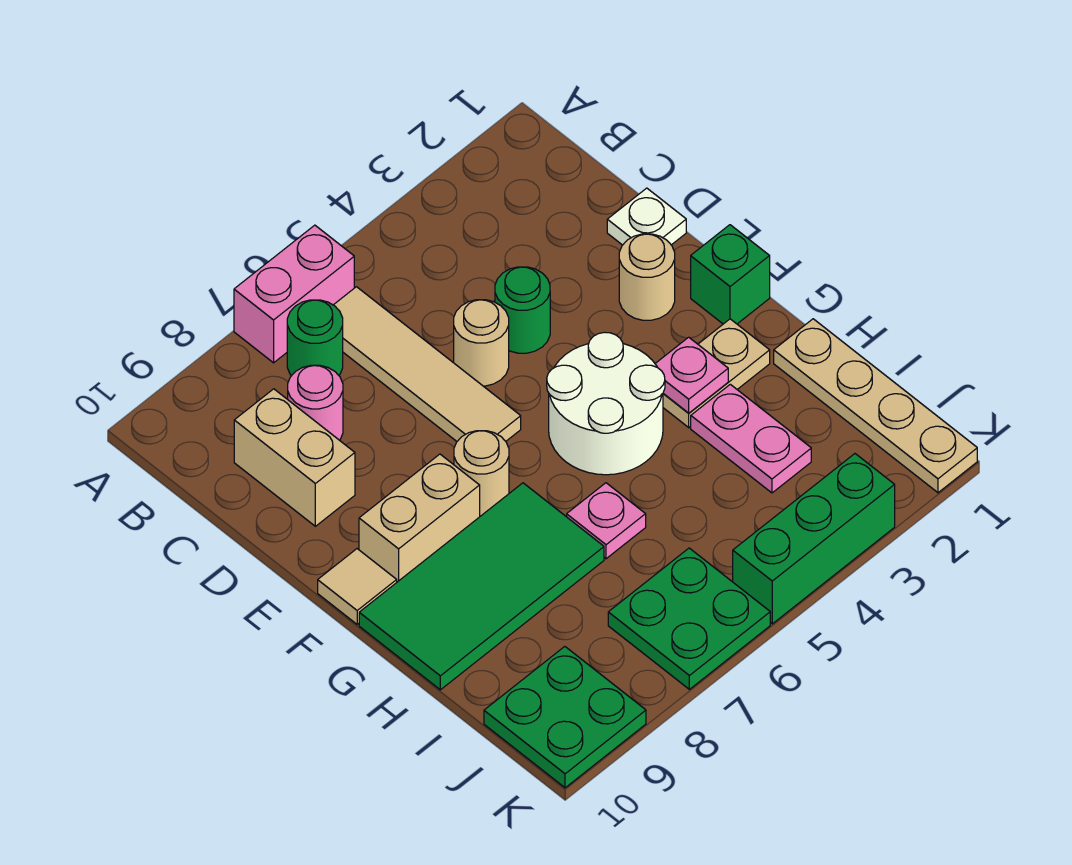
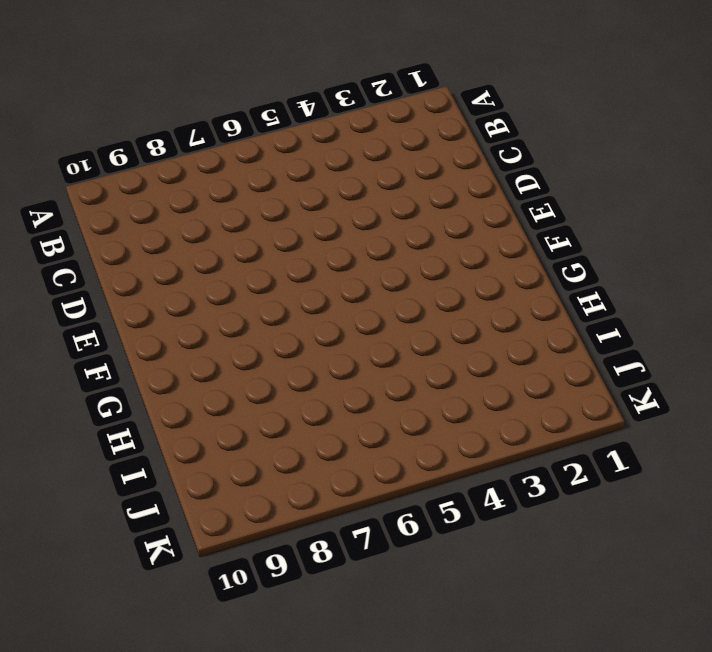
none -> pink brick A6:A7 level 1
none -> tan tile B6:E6 level 1
none -> green round brick B7 level 1

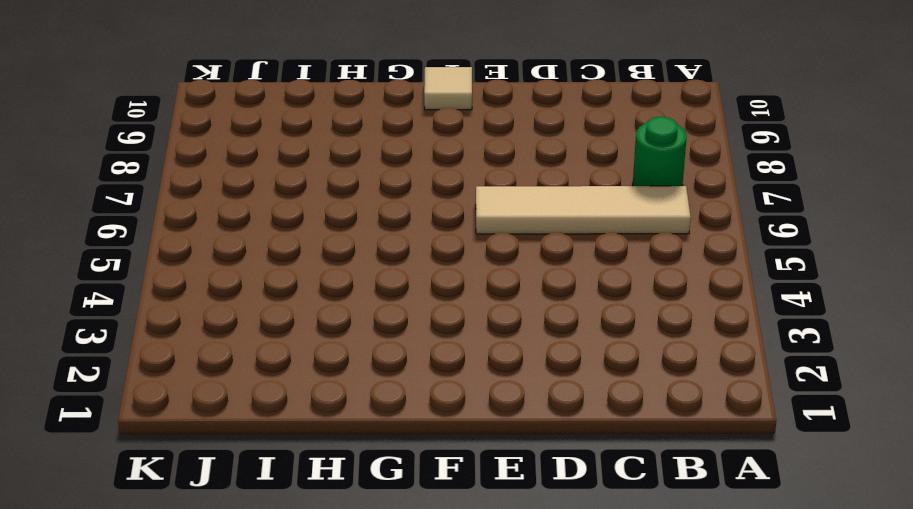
none -> pink brick A6:A7 level 1
none -> pink round brick C8 level 1
none -> tan brick C9:D9 level 1

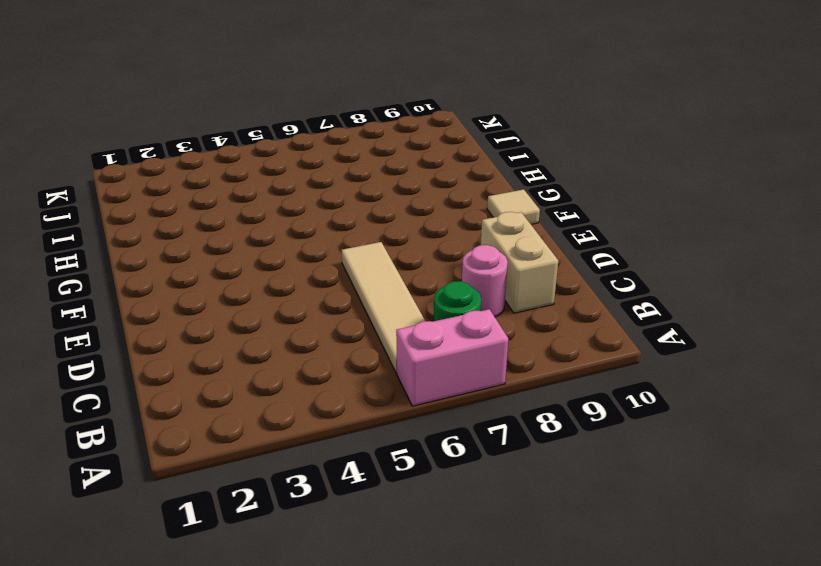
none -> white plate D1 level 1
none -> green round brick D4 level 1
none -> tan round brick D5 level 1

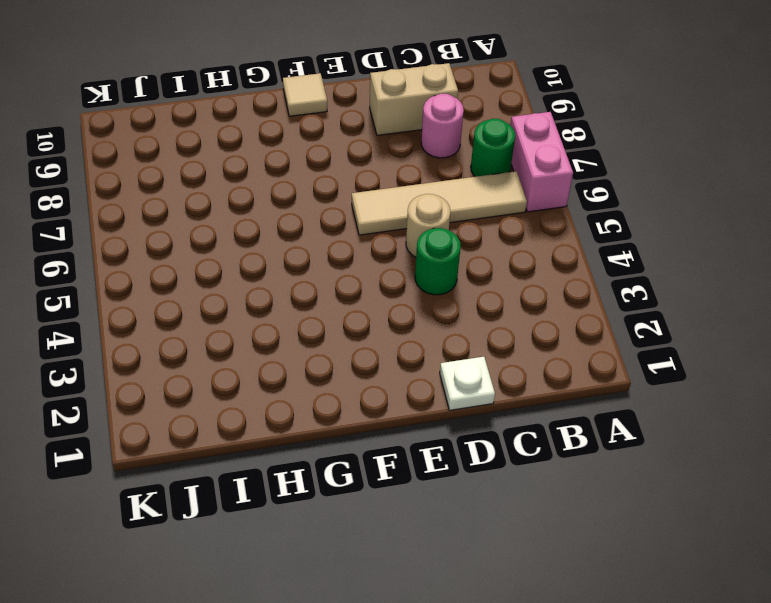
none -> tan round brick E2 level 1
none -> green brick F1 level 1
none -> white round brick F4:G5 level 1

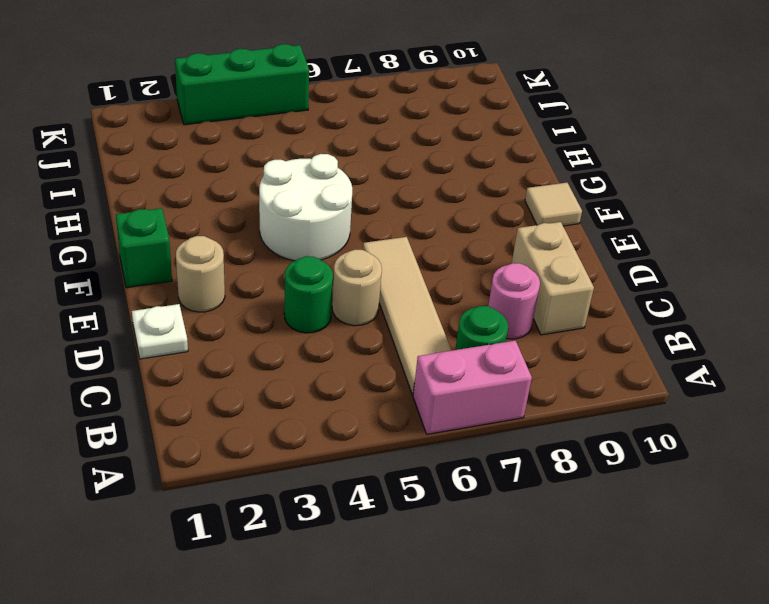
none -> tan round brick F7 level 1
none -> tan brick F8:F9 level 1
none -> tan plate G2:G3 level 1

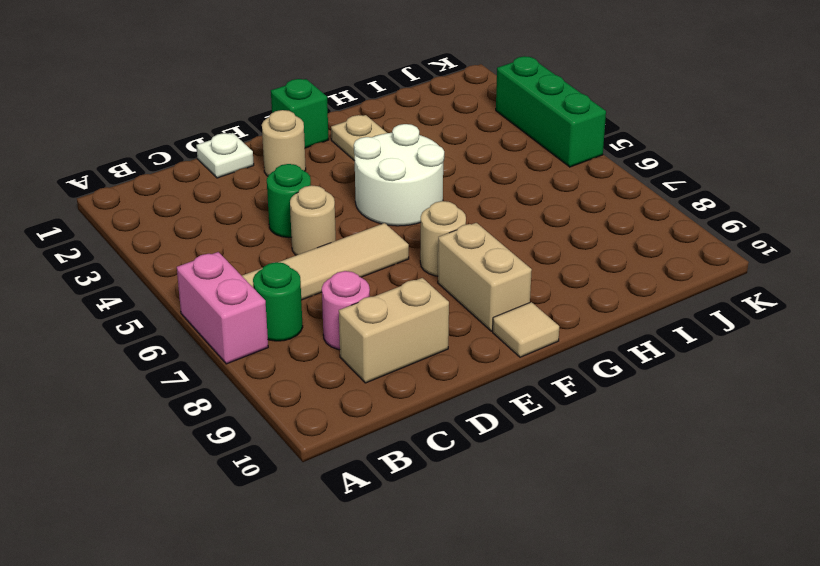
none -> green tile G7:H10 level 1
none -> tan plate H1:K1 level 1
none -> pink plate H3:I3 level 1

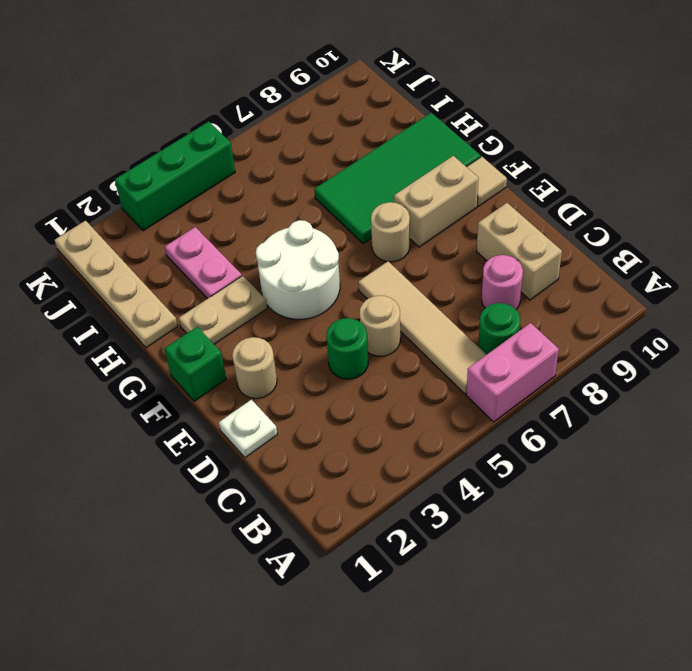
none -> pink plate H6 level 1
none -> green plate J6:K7 level 1
none -> green plate J9:K10 level 1

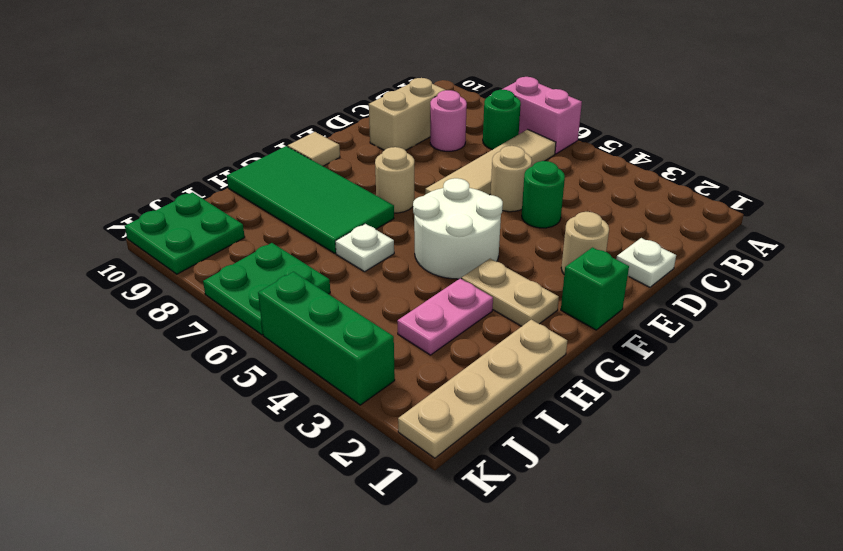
white plate H6 level 1 -> pink plate H6 level 1
none -> tan brick F8:F9 level 1
none -> pink plate G3 level 2

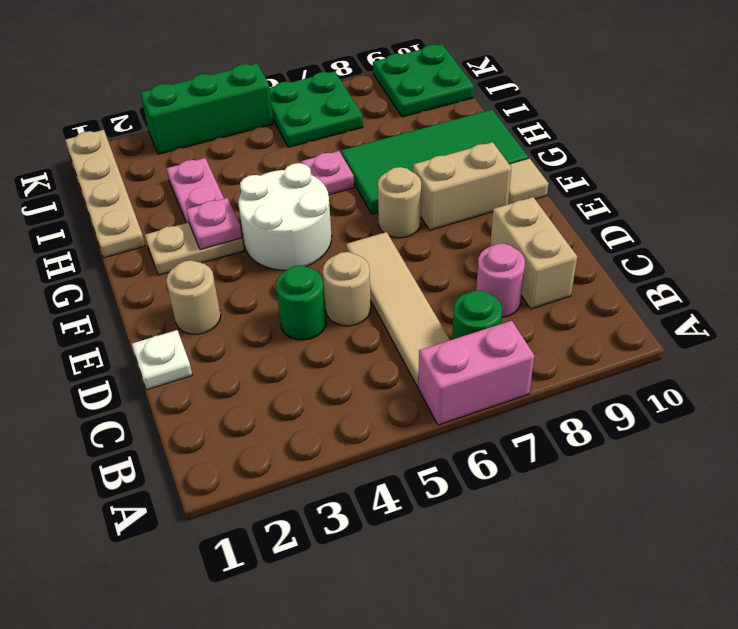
none -> green brick F1 level 1

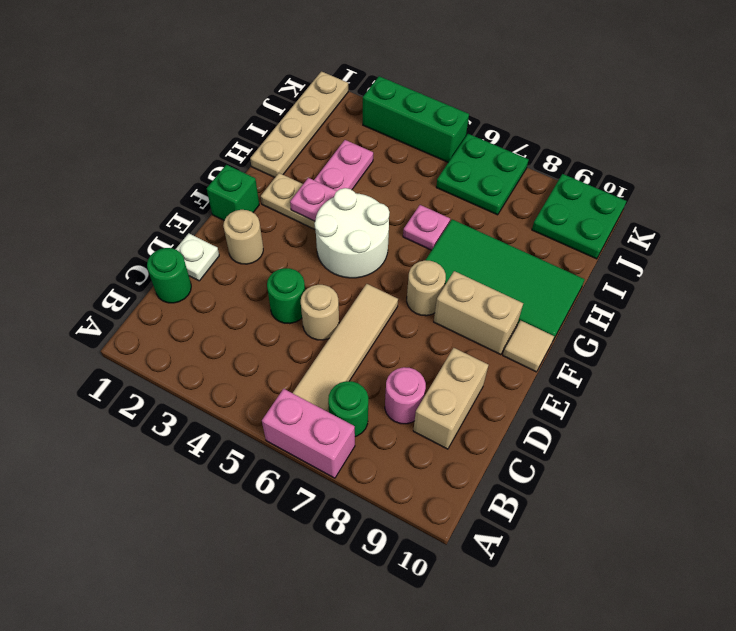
green round brick C1 level 1 -> none

